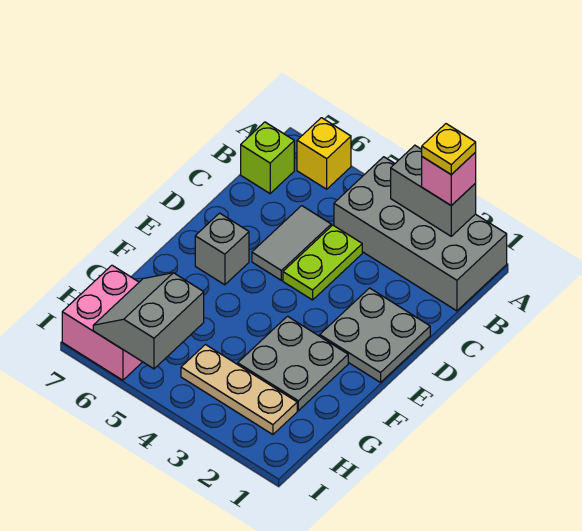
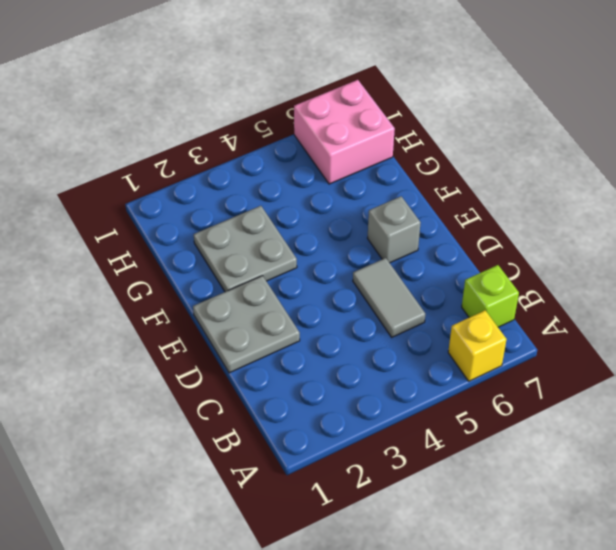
none -> grey brick A1:B4 level 1
none -> lime plate C4:D4 level 1
none -> tan plate H2:H4 level 1

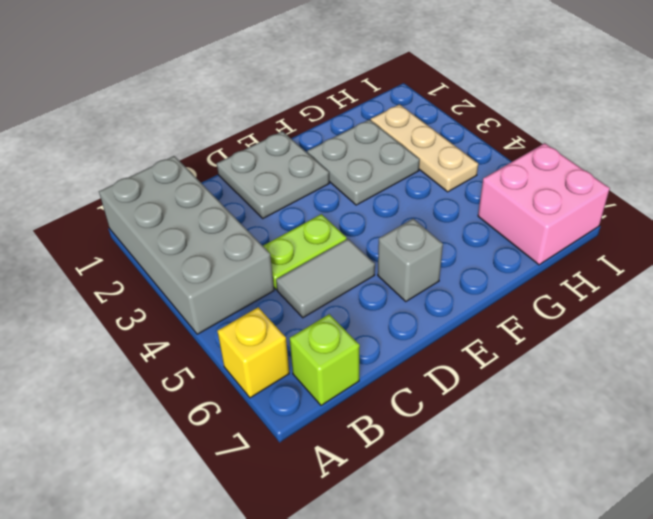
none -> grey brick A2:A3 level 2
none -> grey slope H5:I6 level 2 top 5
none -> pink brick A2 level 3

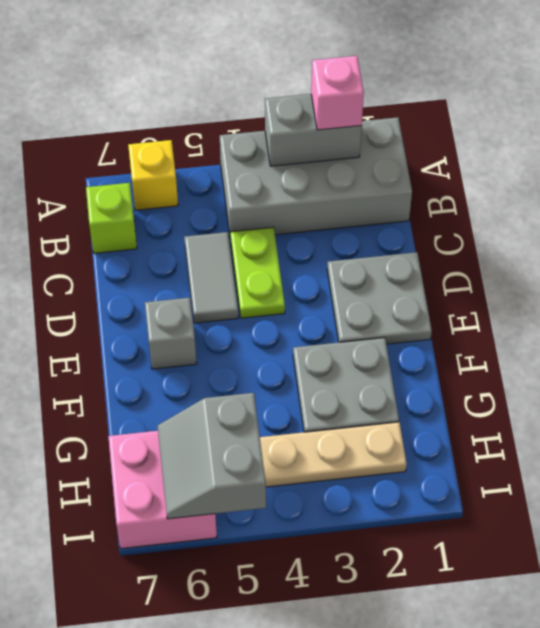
none -> yellow plate A2 level 4

